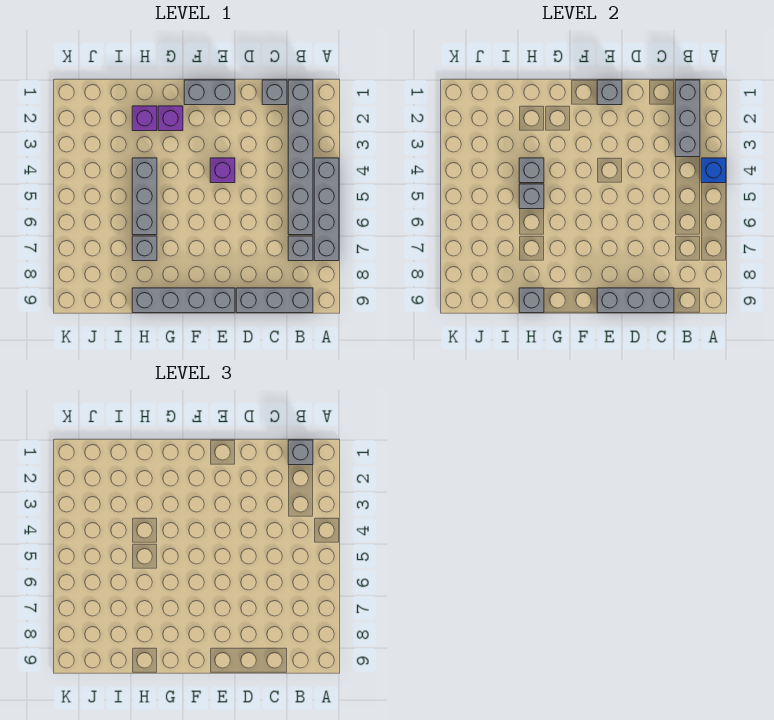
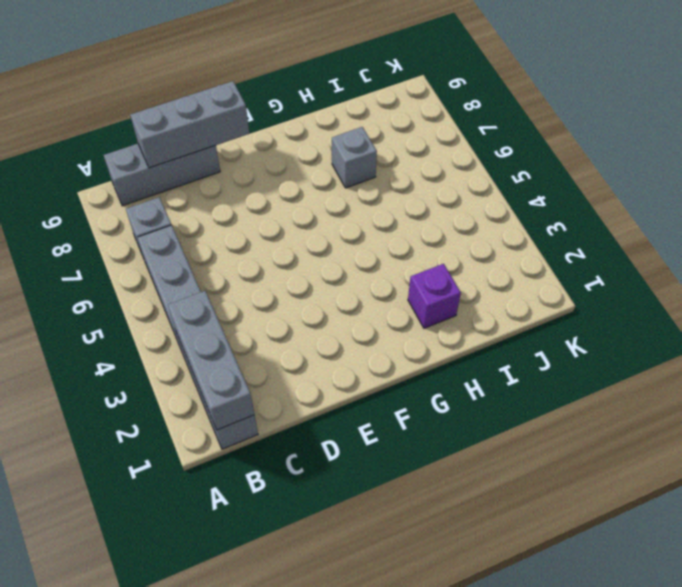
none -> grey brick A4:A7 level 1
none -> grey brick C1 level 1
none -> grey brick E1:F1 level 1

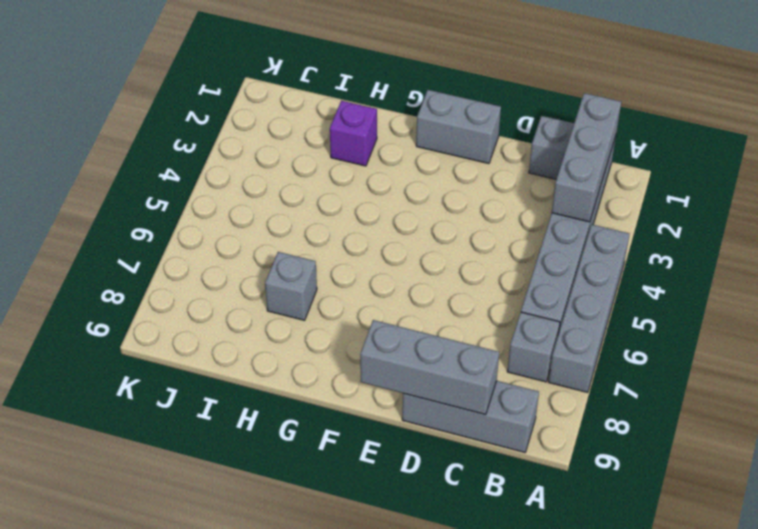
none -> purple brick E4 level 1
none -> grey brick E9:H9 level 1
none -> purple brick G2 level 1

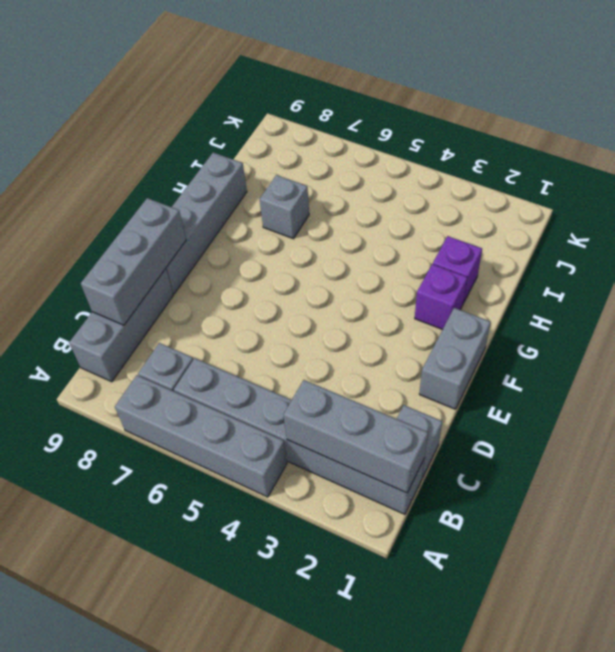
none -> purple brick E4 level 1
none -> grey brick H4:H6 level 1
none -> blue brick A4 level 2

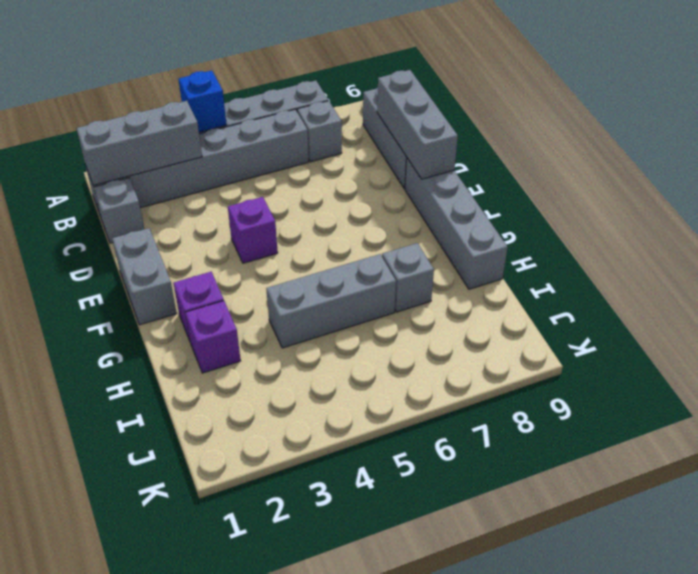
none -> grey brick E1 level 2
none -> grey brick H4 level 2
none -> grey brick H5 level 2

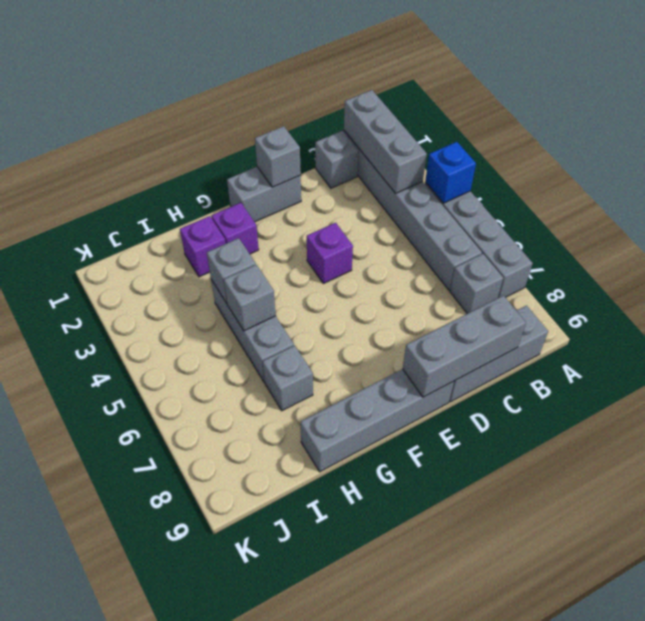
none -> grey brick H9 level 2
none -> grey brick B1 level 3

